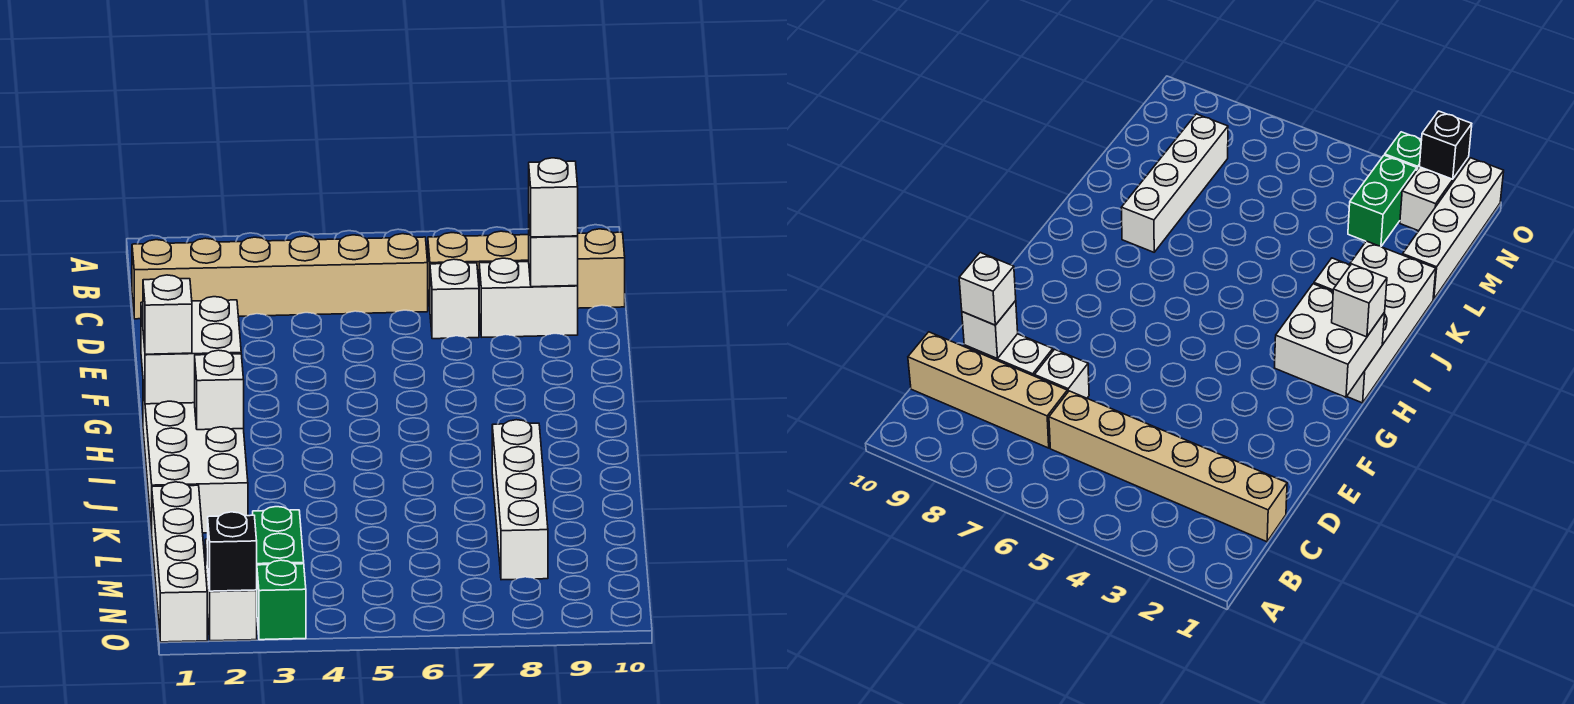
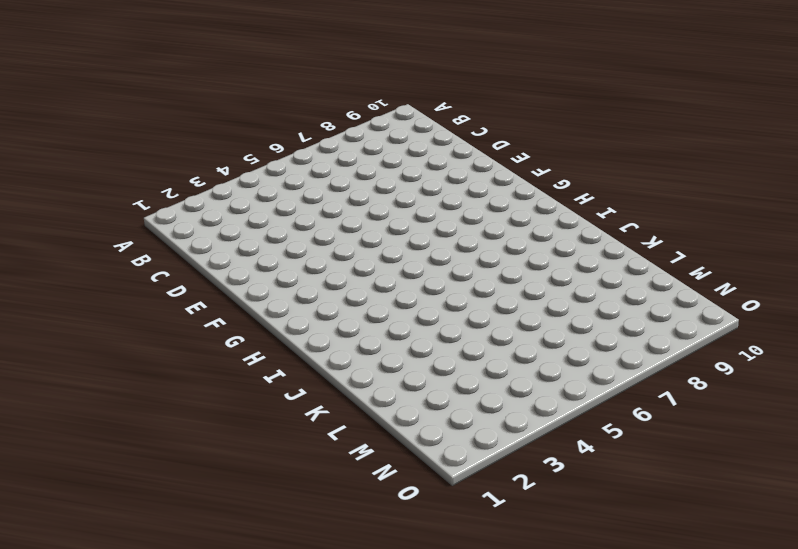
none -> tan brick C1:C6 level 1
none -> tan brick C7:C10 level 1
none -> white brick D7 level 1

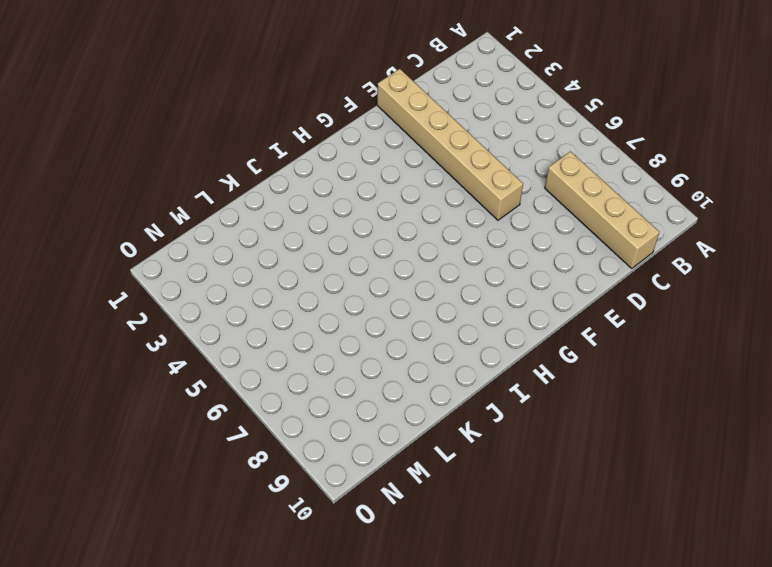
tan brick E1:E6 level 1 -> tan brick C1:C6 level 1
none -> white brick D7 level 1
none -> white brick D8:D9 level 1
none -> white brick H1:K2 level 1

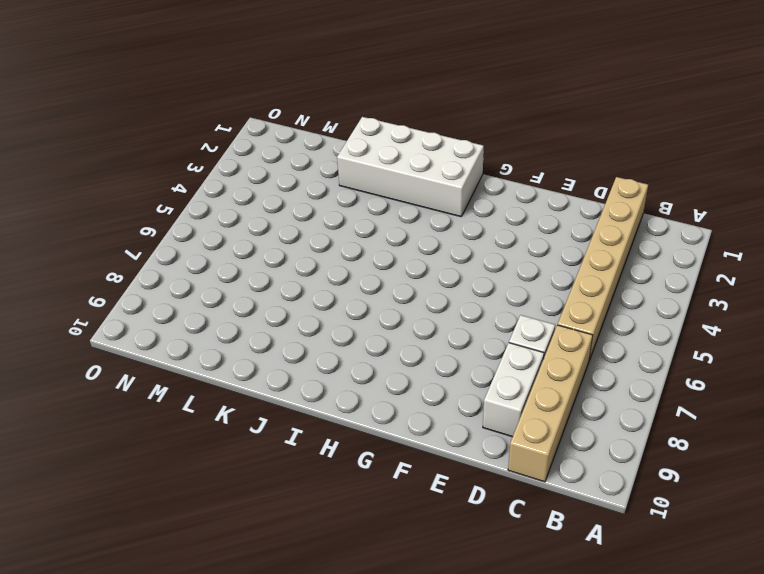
none -> white brick J8:M8 level 1
none -> white brick L1:O1 level 1
none -> green brick M3:N3 level 1

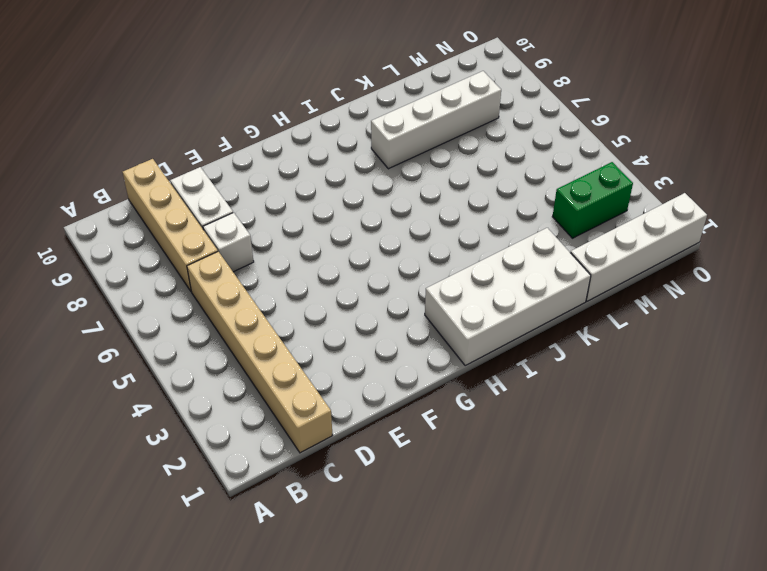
none -> white brick N2:O2 level 1
none -> green brick O3 level 1
none -> white brick D9 level 2

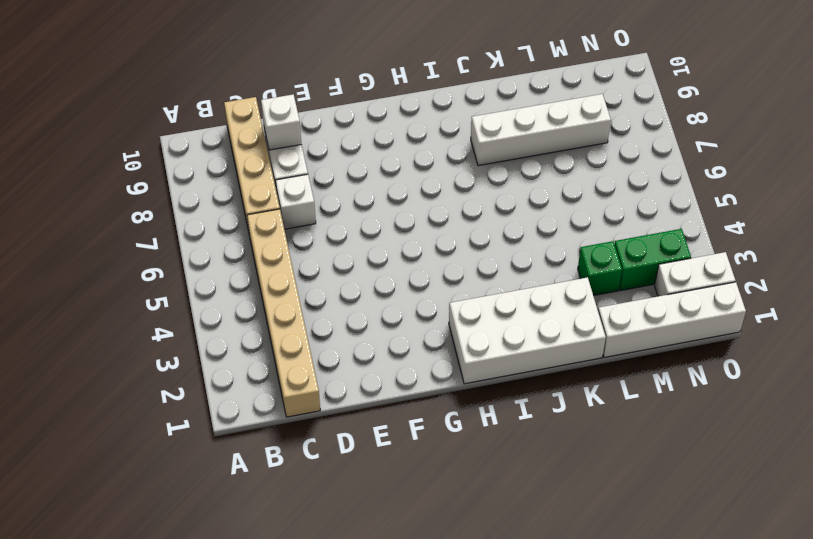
green brick L3 level 1 -> green brick O3 level 1
none -> white brick G1:H2 level 2
none -> white brick I2 level 2
none -> black brick O2 level 2

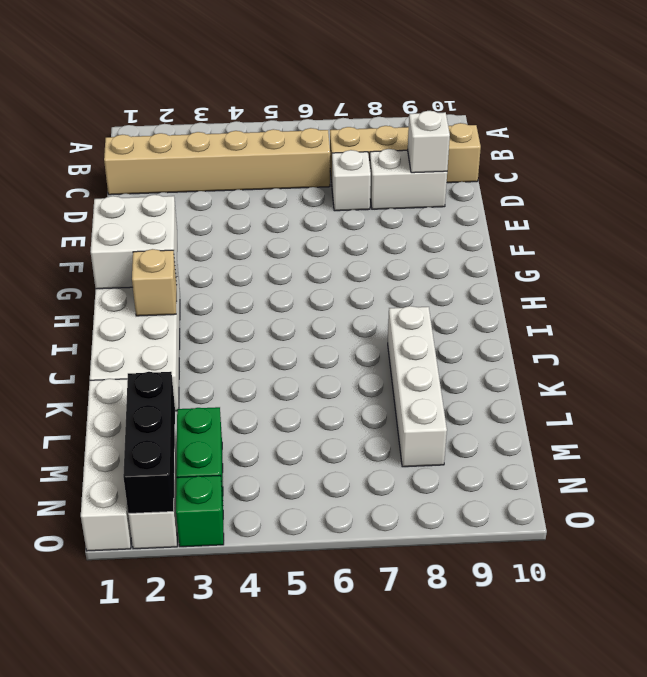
tan brick I2 level 2 -> white brick I2 level 2
black brick M2:O2 level 2 -> black brick O2 level 2
none -> white brick D9 level 3
none -> white brick H1 level 3

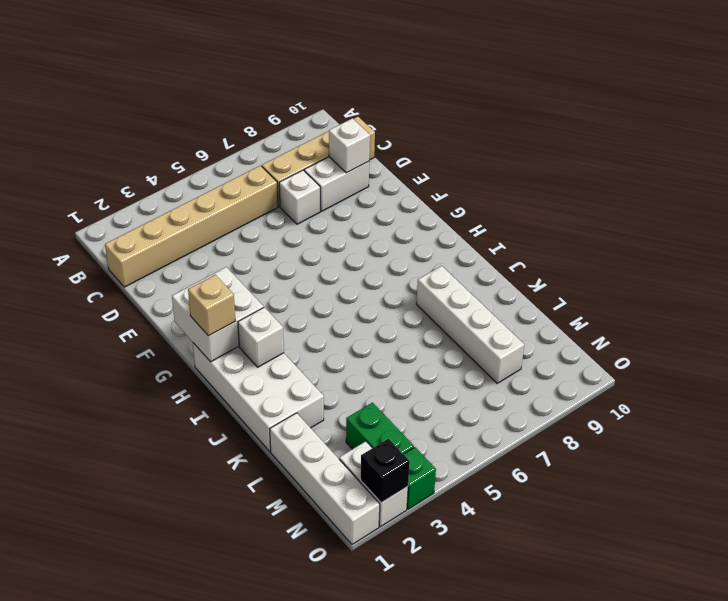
tan brick H1 level 3 -> white brick H1 level 3
none -> white brick D9 level 3

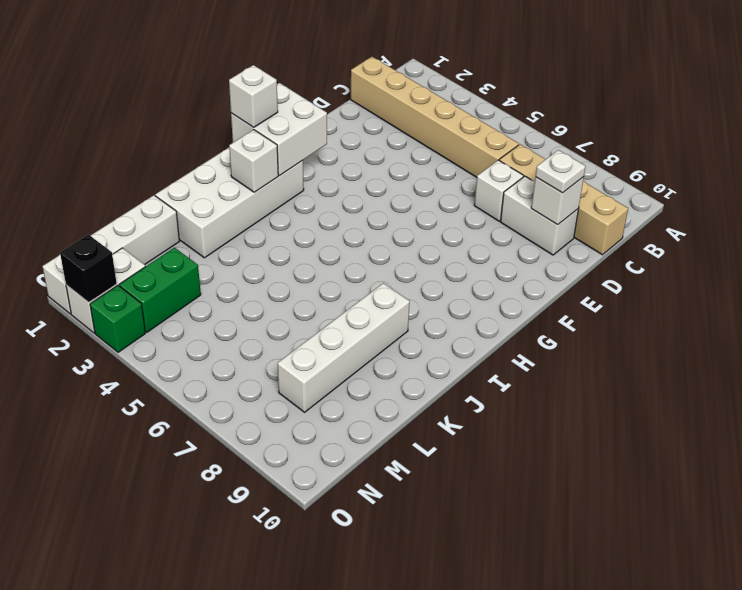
white plate D9 level 3 -> white brick D9 level 3

